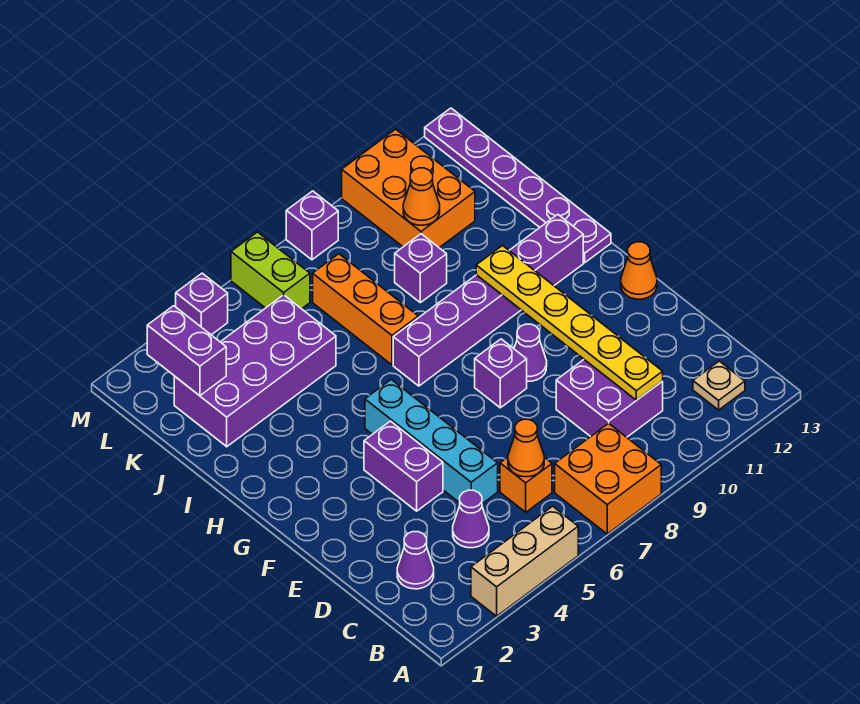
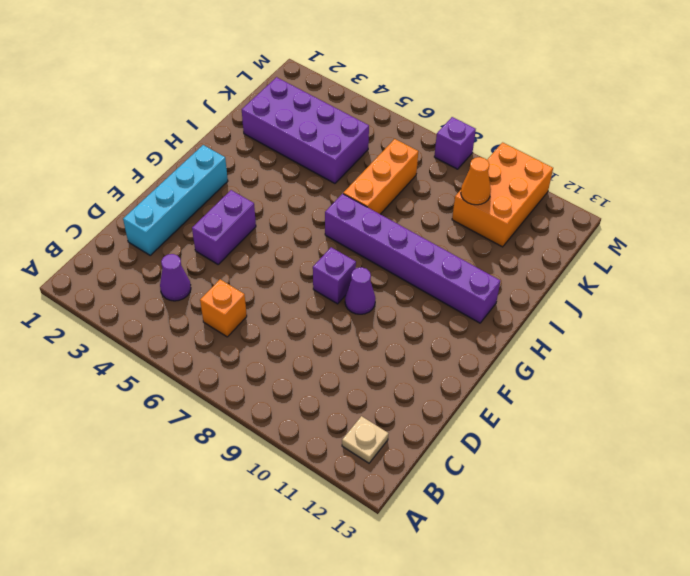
cyan brick D2:G2 level 1 -> cyan brick D5:G5 level 1
none -> tan brick A3:A5 level 1
none -> orange brick A7:B8 level 1
none -> purple cone C2 level 1

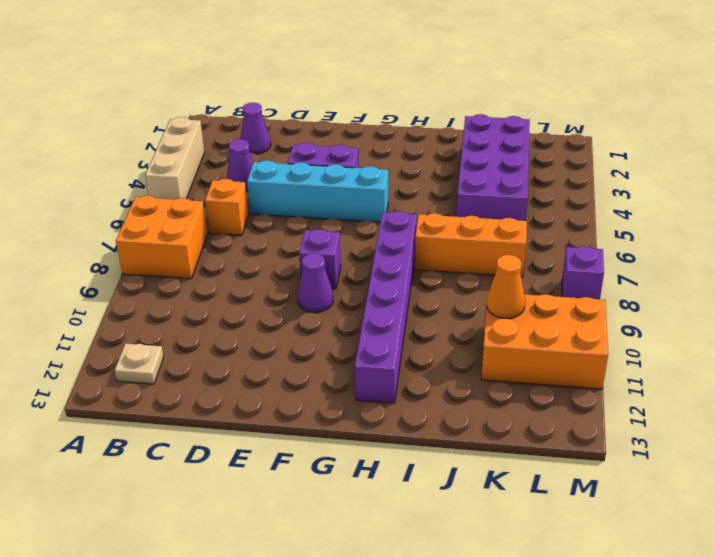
none -> purple brick C9:D10 level 1
none -> orange cone F13 level 1
none -> purple plate H13:M13 level 1

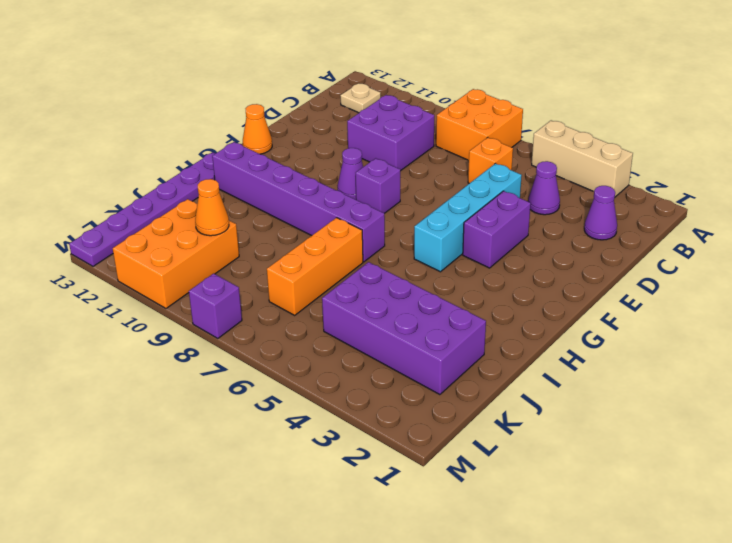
none -> purple brick J9 level 1
none -> lime brick L6:M6 level 1
none -> purple brick M4 level 1

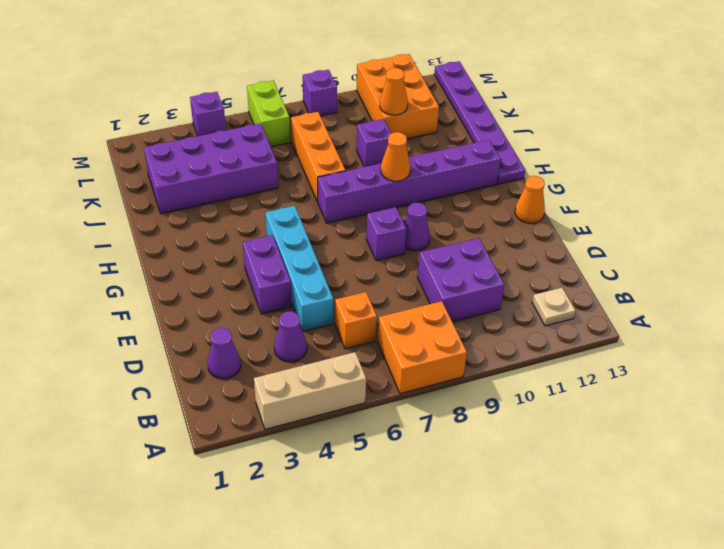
orange cone H9 level 2 -> orange cone C6 level 2
none -> yellow plate C10:H10 level 2
none -> purple brick K2:L2 level 2

